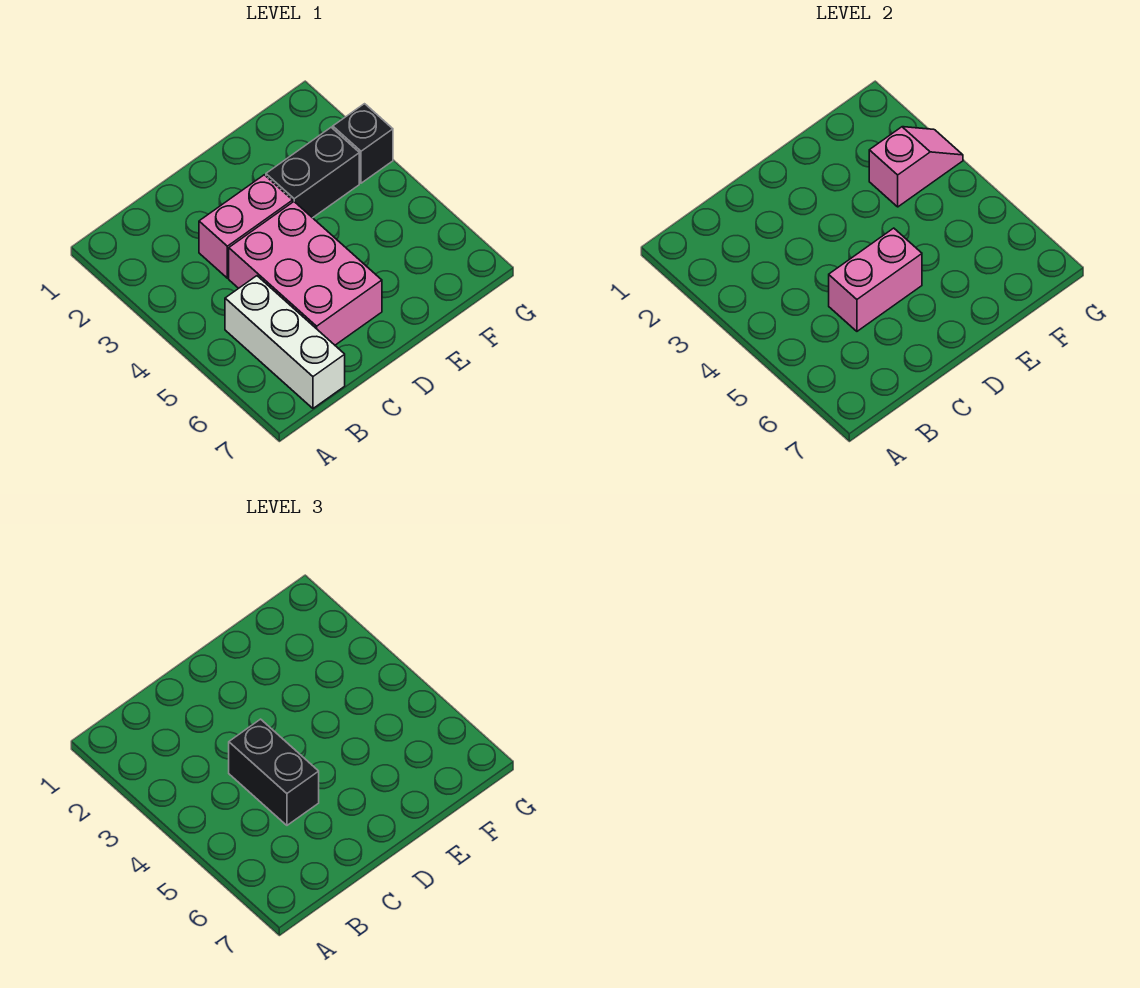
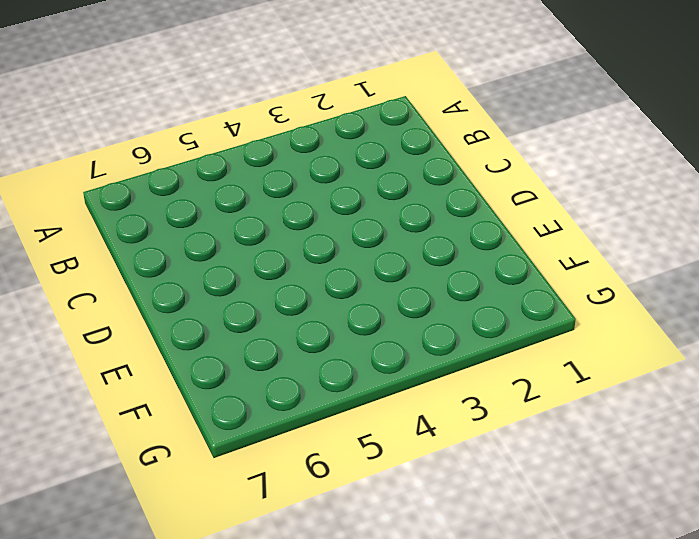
none -> white brick B5:B7 level 1
none -> pink brick C3:D3 level 1

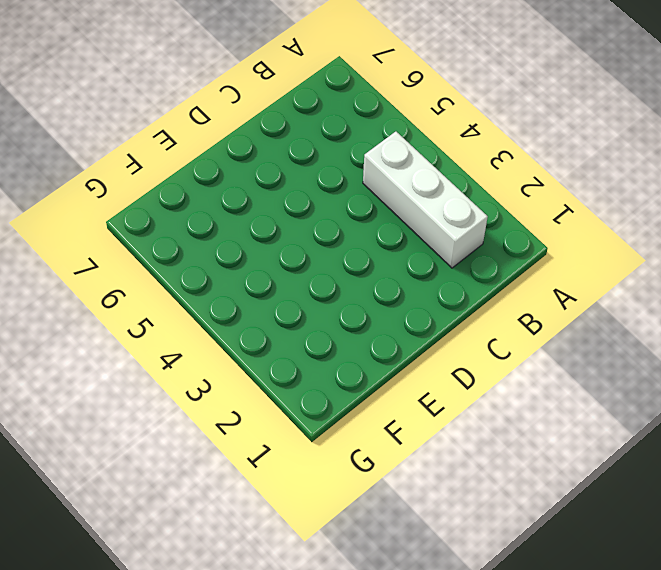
white brick B2:B4 level 1 -> white brick B5:B7 level 1
none -> pink brick C3:D3 level 1
none -> pink brick C4:D6 level 1

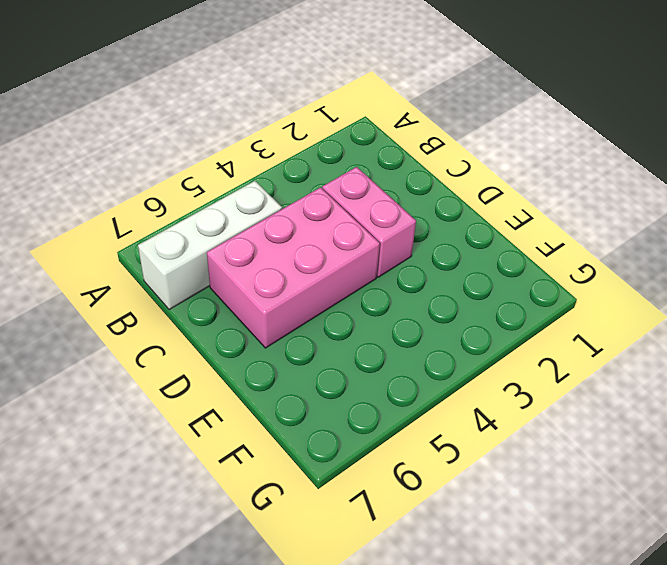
none -> black brick E3:F3 level 1
none -> black brick G3 level 1

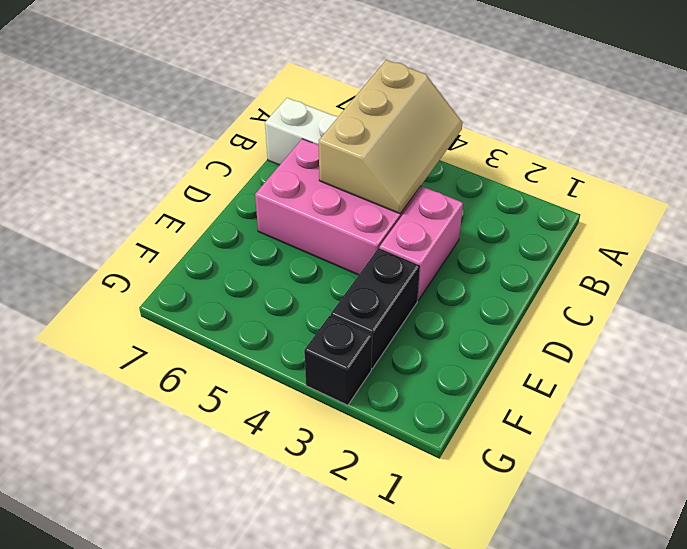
tan slope A4:C5 level 2 top 5 -> pink brick C5:D5 level 2
none -> pink slope F3:G3 level 2 top F
none -> black brick C4:C5 level 3

